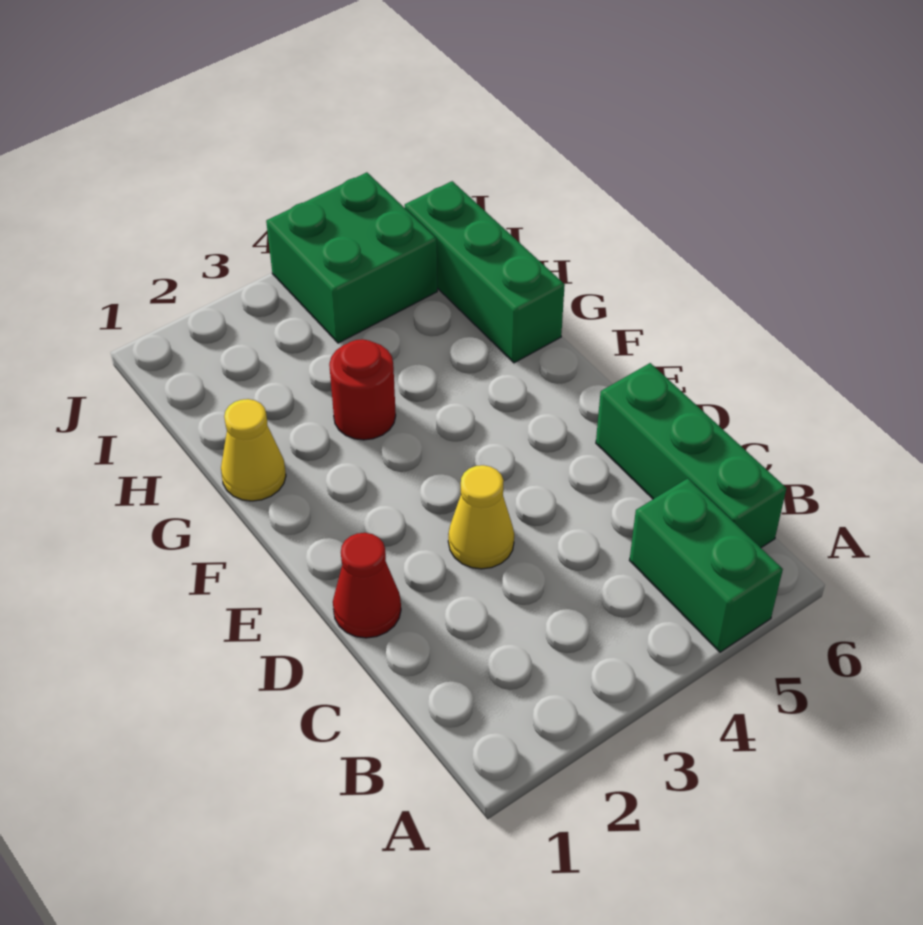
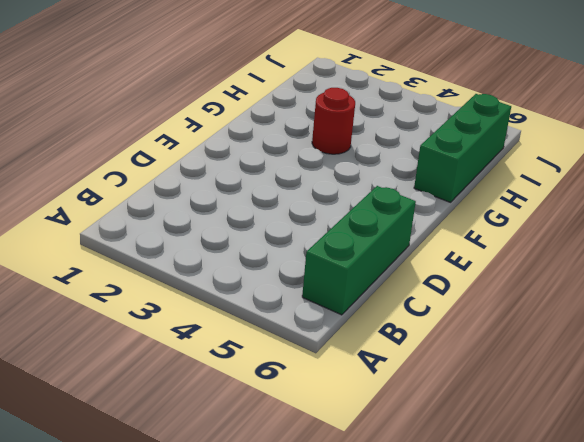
none -> green brick A5:B5 level 1
none -> red cone D1 level 1

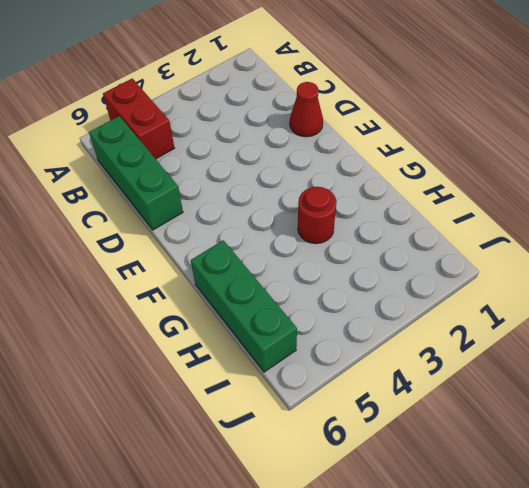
red brick A5:B5 level 1 -> green brick A5:B5 level 1
none -> yellow cone D3 level 1
none -> yellow cone G1 level 1

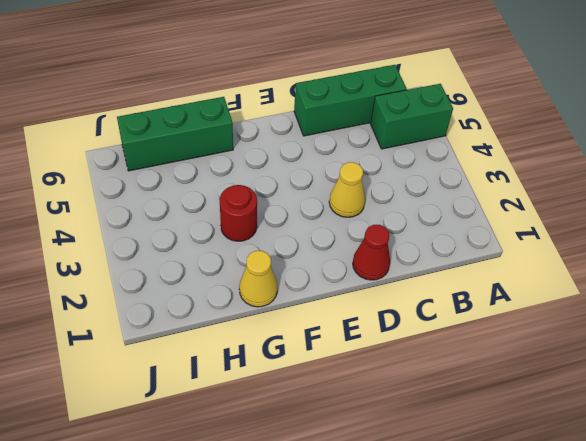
none -> green brick I4:J5 level 1

